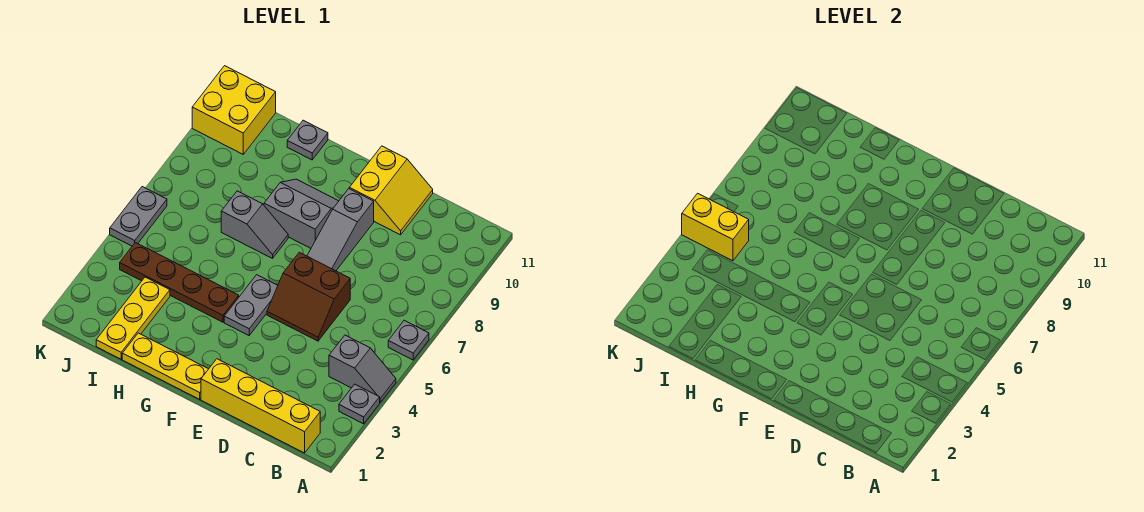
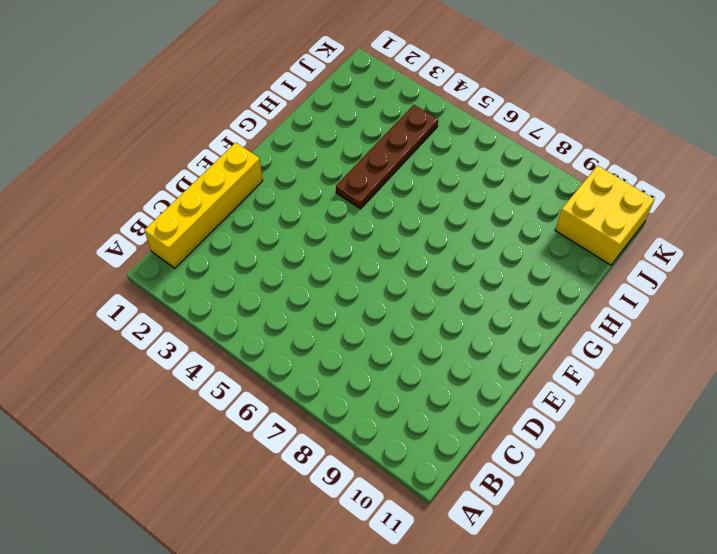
none -> grey plate A3 level 1
none -> grey slope A4:B4 level 1 top B
none -> grey plate A6 level 1

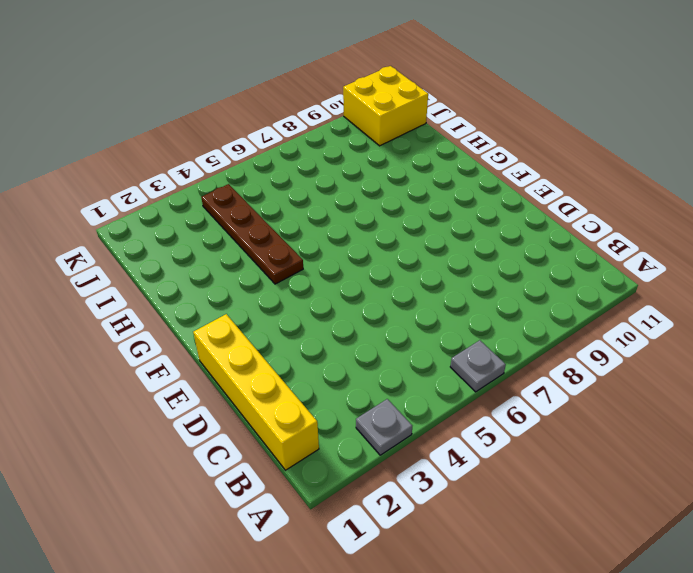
none -> grey slope A4:B4 level 1 top B
none -> brown slope D5:E6 level 1 top 6
none -> yellow slope D10:E11 level 1 top E

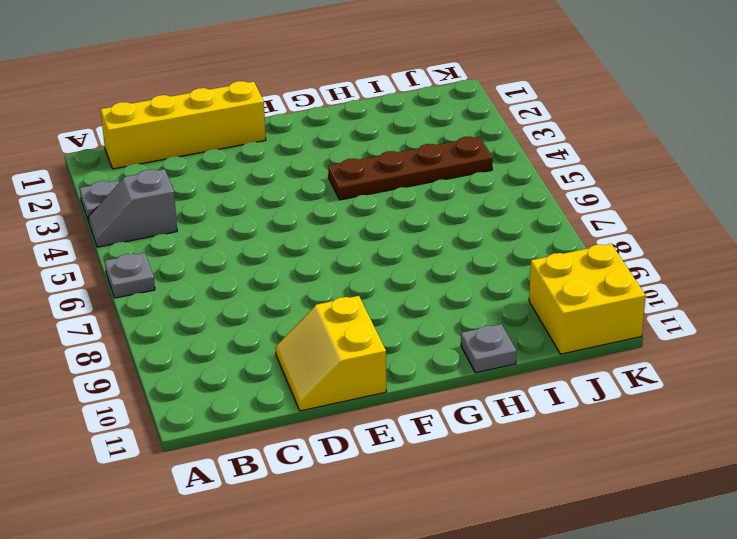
none -> brown slope D5:E6 level 1 top 6
none -> grey slope E7:E9 level 1 top 9
none -> yellow plate F1:H1 level 1

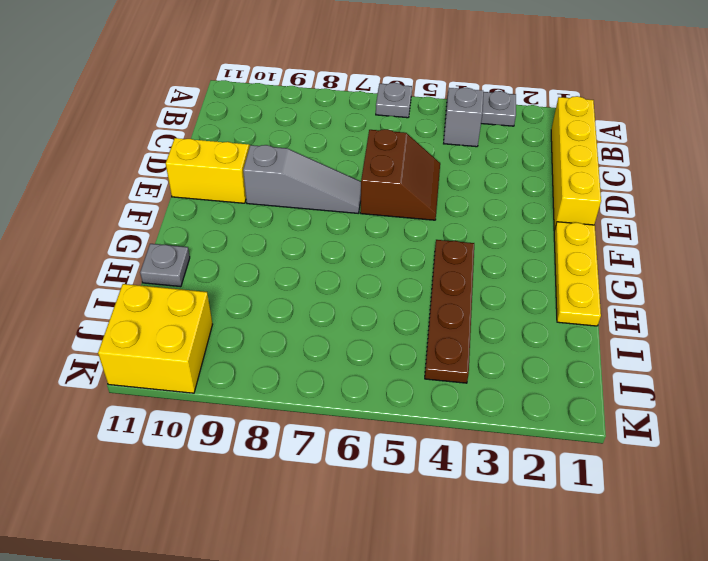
none -> grey plate F4:F5 level 1
none -> grey slope F8:G9 level 1 top 8
none -> grey slope G7:H7 level 1 top H

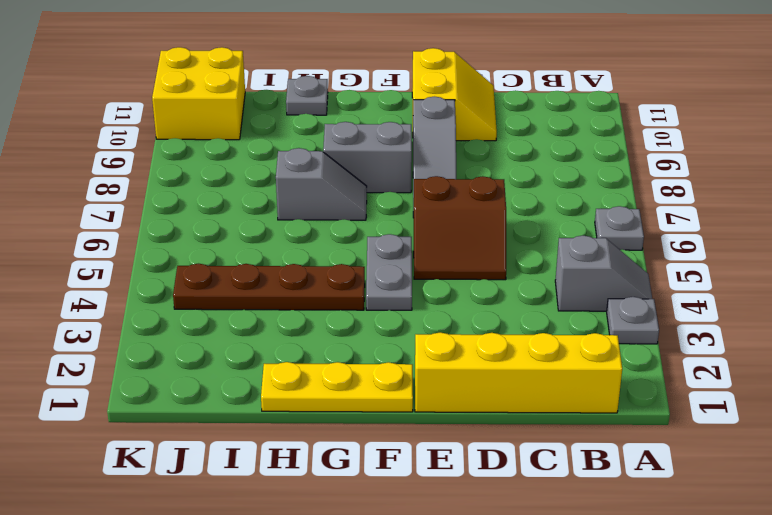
none -> yellow plate I1:I3 level 1
none -> grey plate K5:K6 level 1
none -> yellow brick J5:K5 level 2

